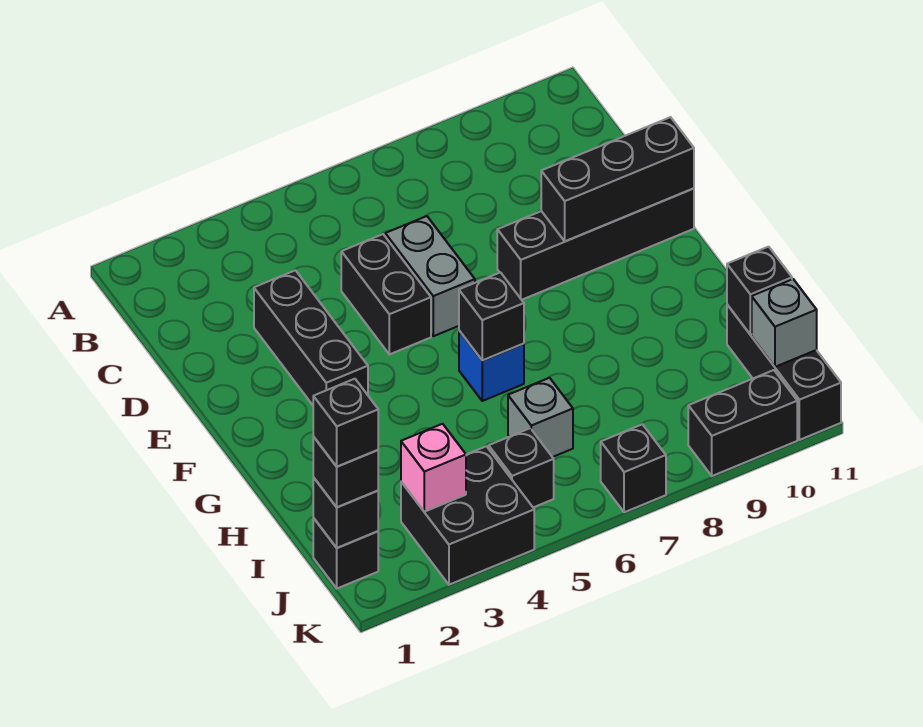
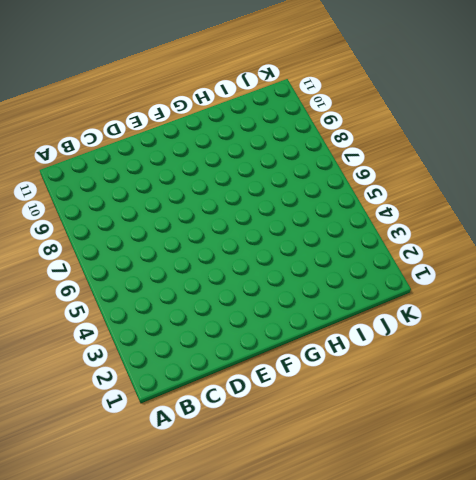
none -> black brick D3:F3 level 1
none -> black brick D5:E5 level 1
none -> grey brick D6:E6 level 1

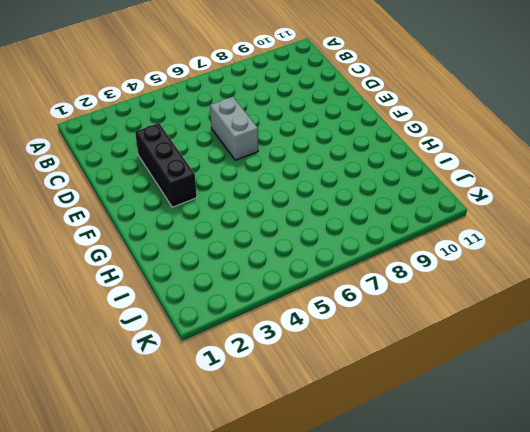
none -> black brick D5:E5 level 1
none -> black brick E8:E11 level 1
none -> blue brick G6 level 1

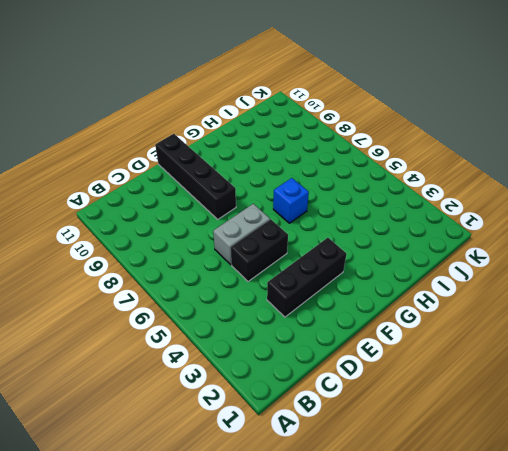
none -> grey brick I6 level 1
none -> black brick I11:K11 level 1
none -> black brick J1 level 1

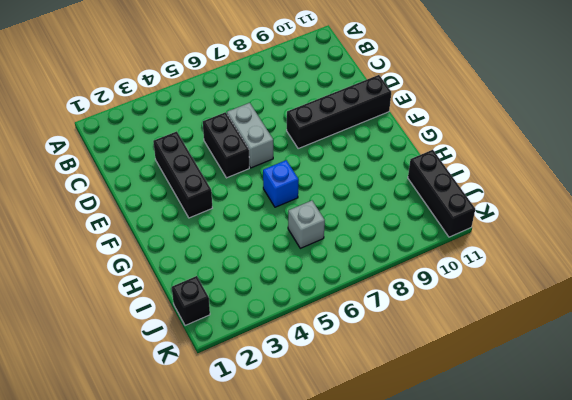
none -> black brick J3:K4 level 1
none -> black brick J5 level 1
none -> black brick K7 level 1

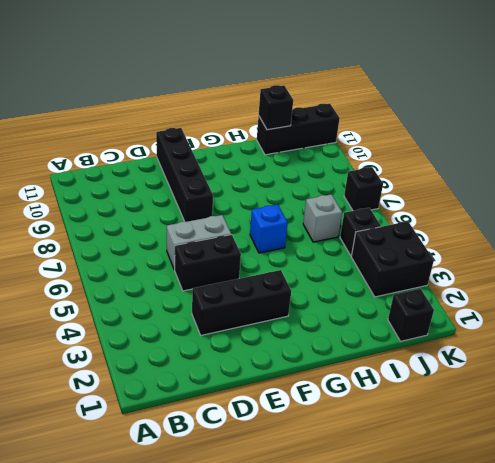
none -> black brick K9:K10 level 1
none -> black brick E9:E11 level 2
none -> black brick G6 level 2

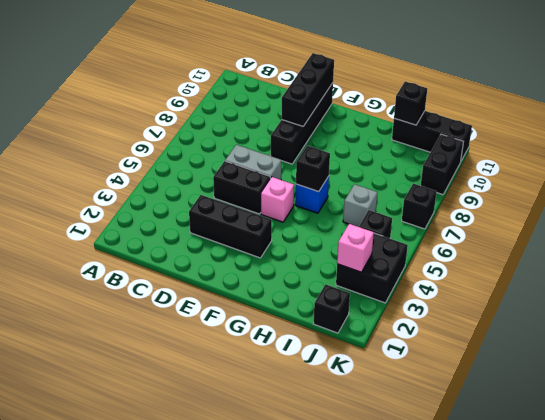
pink brick F5 level 1 -> none
none -> black brick J1 level 2
none -> grey brick J11 level 2
none -> black brick J1 level 3

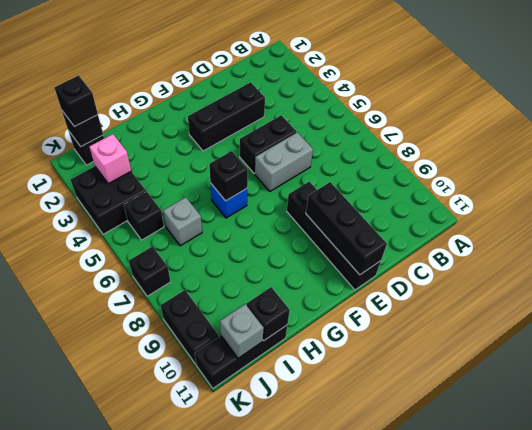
none -> black brick J1 level 4

